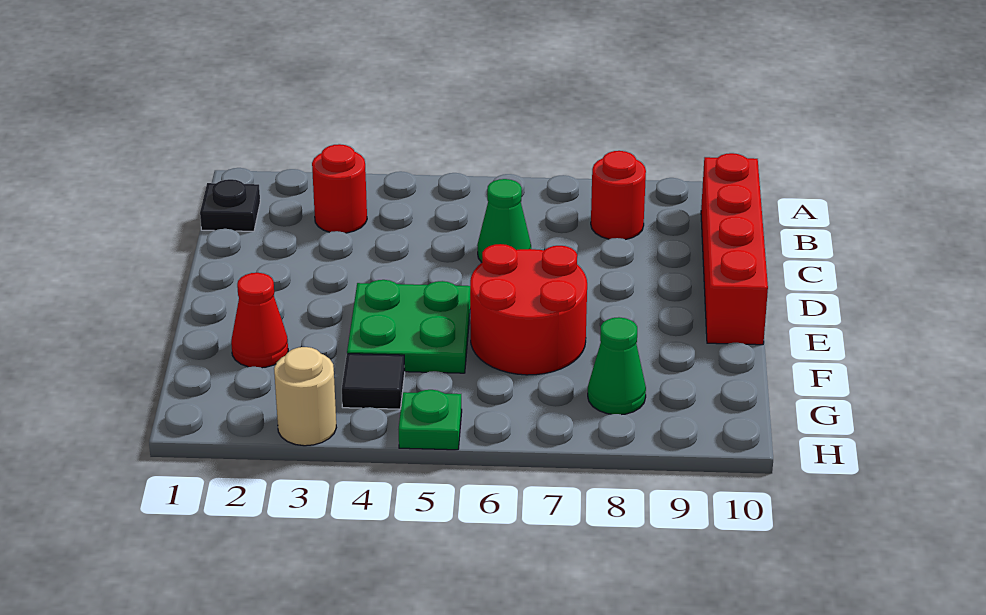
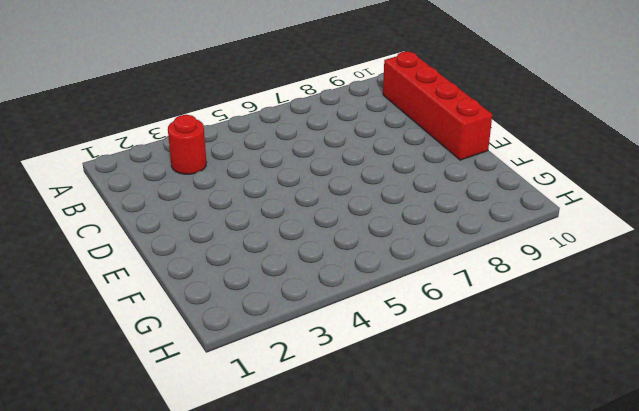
none -> black plate B1 level 1
none -> red round brick B8 level 1
none -> green cone C6 level 1

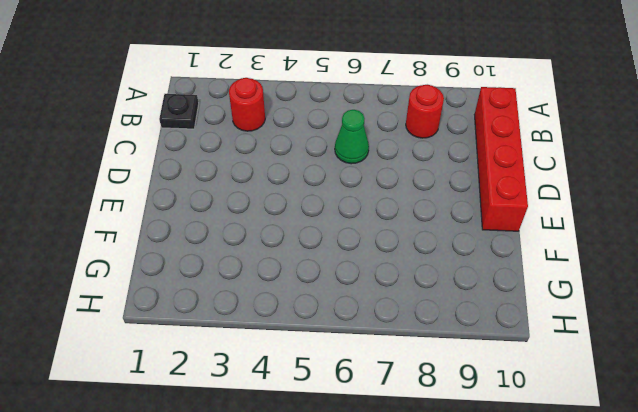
none -> green plate E4:F5 level 1
none -> red round brick E6:F7 level 1
none -> red cone F2 level 1

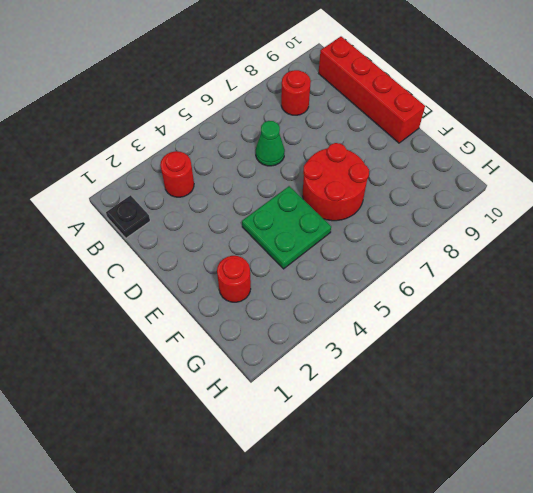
red round brick F2 level 1 -> red cone F2 level 1
none -> black tile G4 level 1
none -> green cone G8 level 1
none -> tan round brick H3 level 1

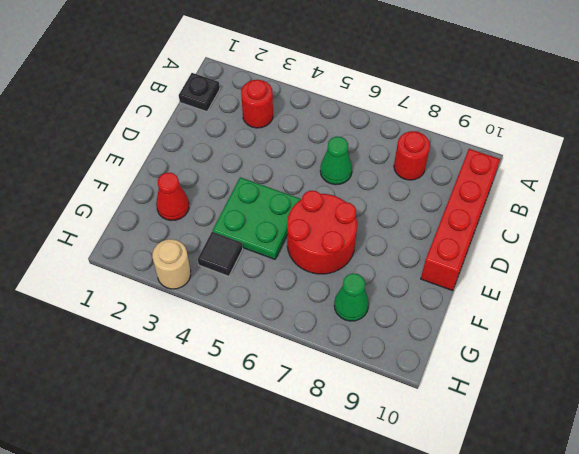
none -> green plate H5 level 1

